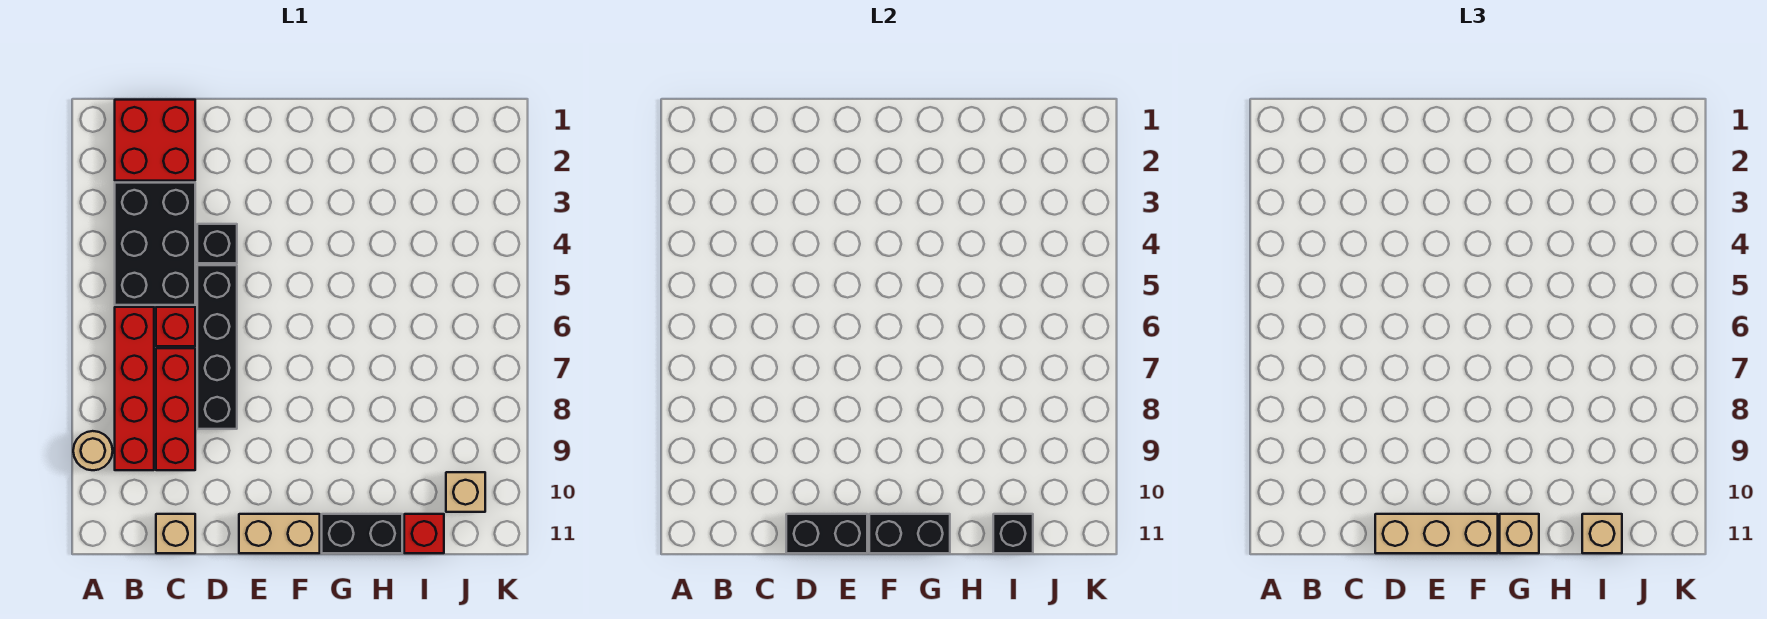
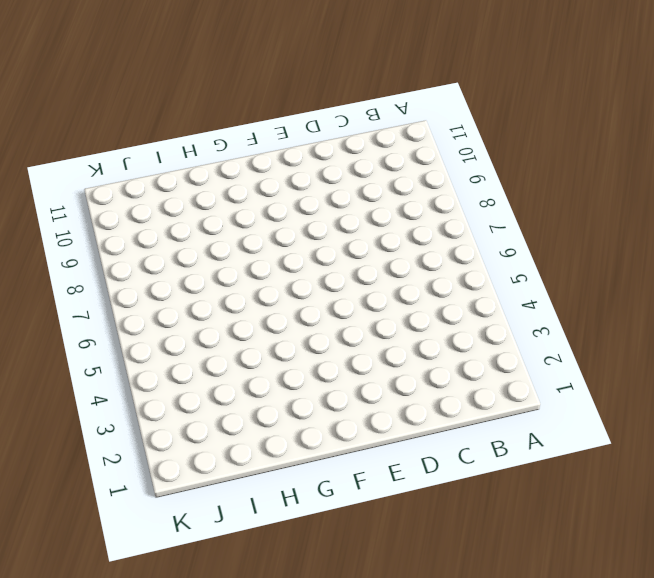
none -> tan round brick A9 level 1
none -> red brick B1:C2 level 1
none -> black brick B3:C5 level 1

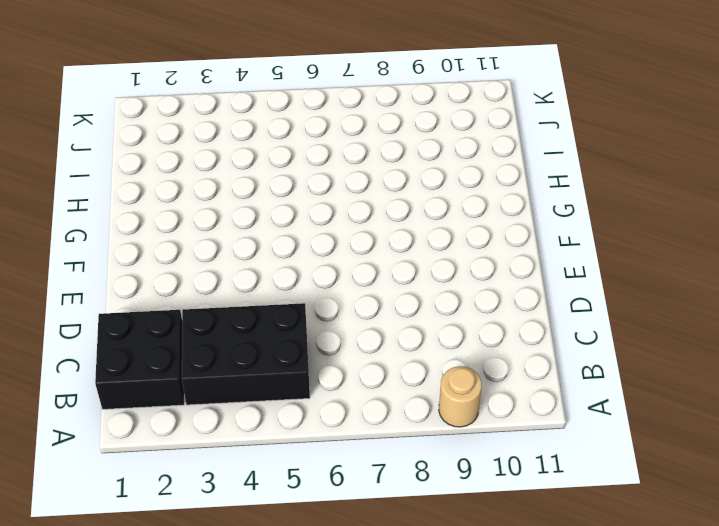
black brick B1:C2 level 1 -> red brick B1:C2 level 1
none -> red brick B6:B9 level 1
none -> red brick C6 level 1
none -> red brick C7:C9 level 1

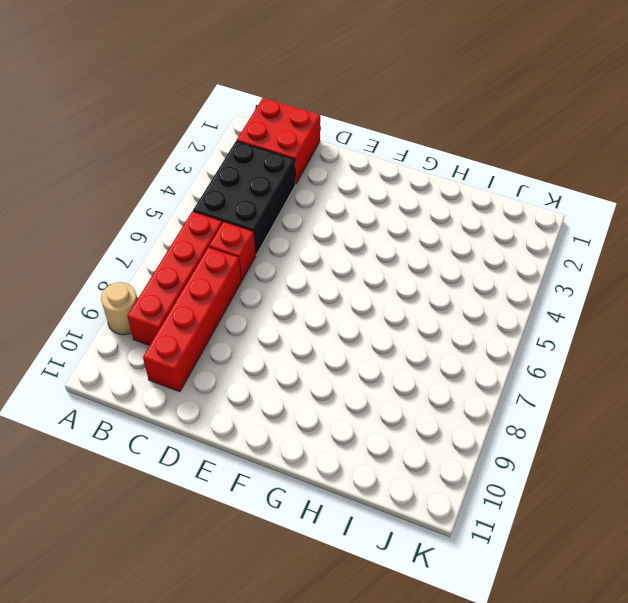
red brick C7:C10 level 1 -> red brick C7:C9 level 1
none -> tan brick C11 level 1
none -> black brick D4 level 1
none -> black brick D5:D8 level 1

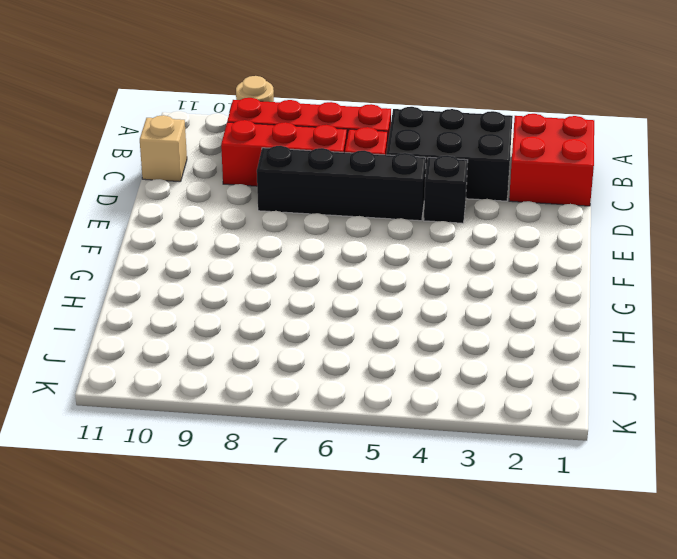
none -> tan brick E11:F11 level 1
none -> black brick G11:H11 level 1
none -> red brick I11 level 1

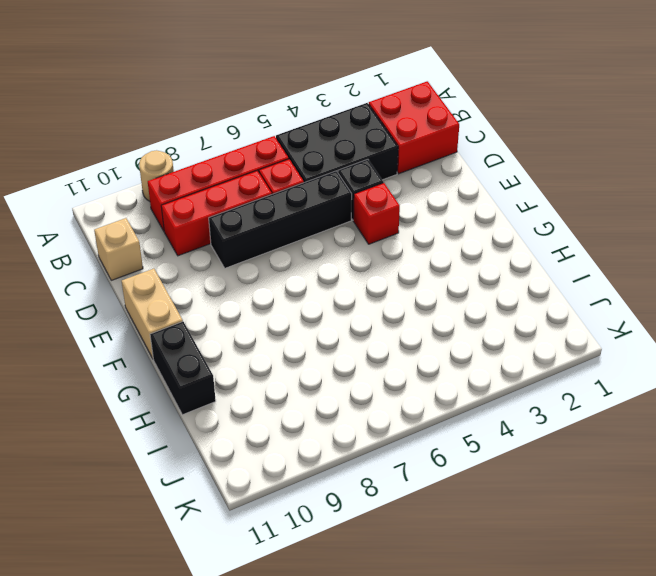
red brick E4 level 1 -> red brick I11 level 1
none -> tan brick J10 level 1
none -> black brick D11:E11 level 2
none -> black brick F11:G11 level 2

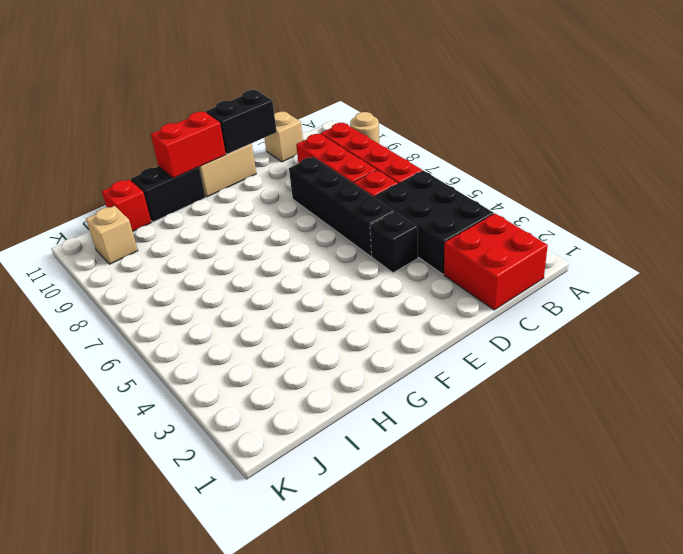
red brick F11:G11 level 2 -> black brick F11:G11 level 2
none -> black brick I11 level 2
none -> tan brick D11:F11 level 3
none -> tan brick G11 level 3

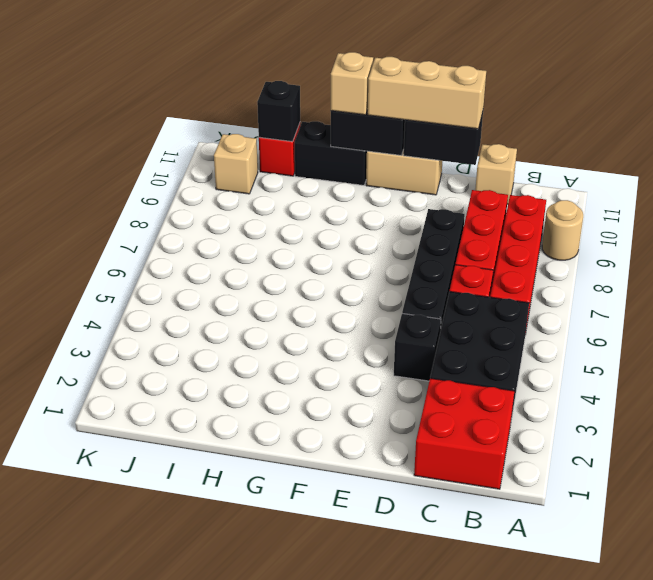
none -> tan brick I11 level 3

